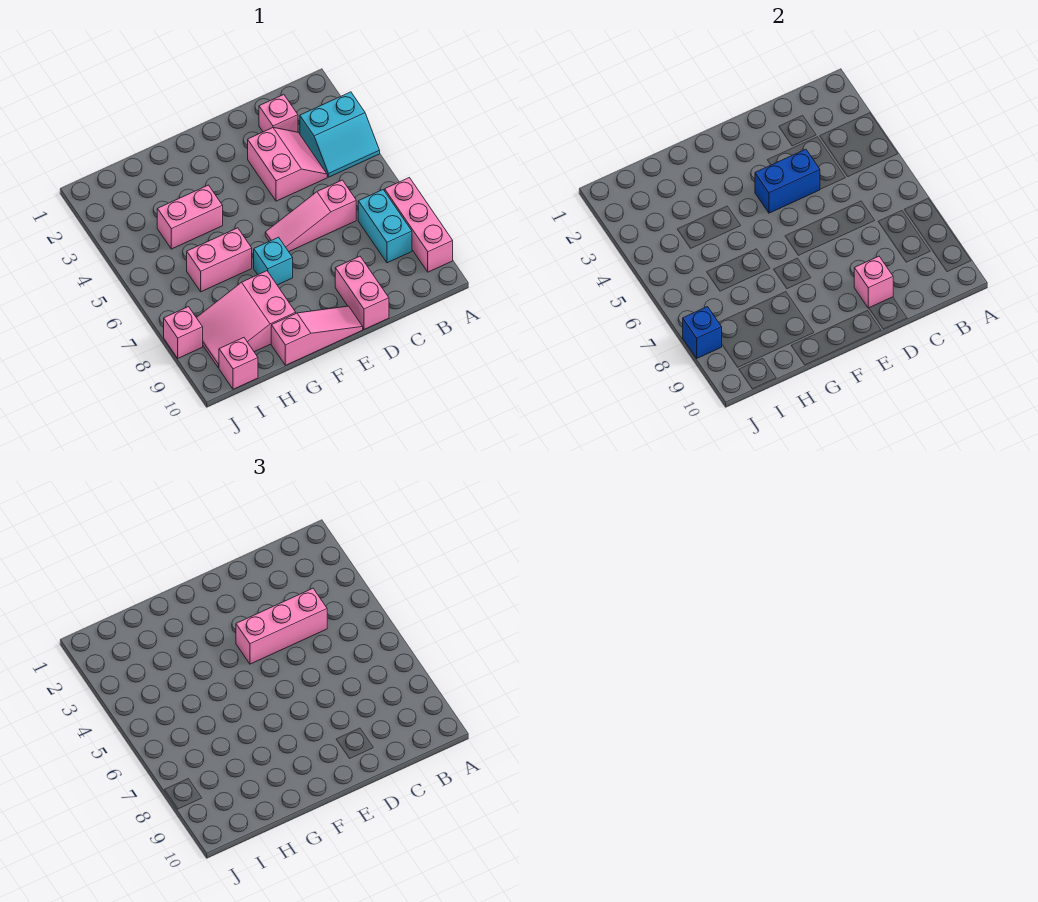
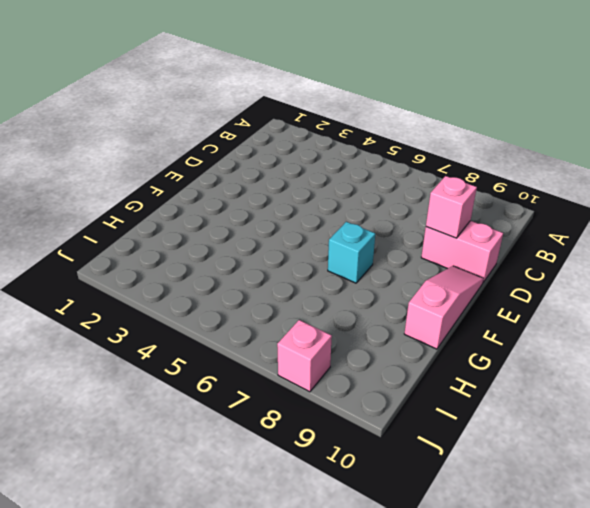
none -> cyan slope A3:B4 level 1 top 3
none -> pink brick A7:A9 level 1
none -> cyan brick B7:B8 level 1

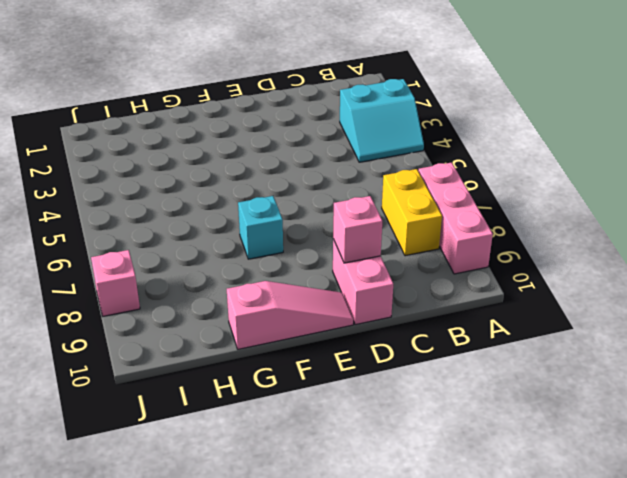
yellow brick B7:B8 level 1 -> cyan brick B7:B8 level 1
none -> pink brick C2 level 1
none -> pink slope C3:D4 level 1 top D
none -> pink slope C6:E6 level 1 top C

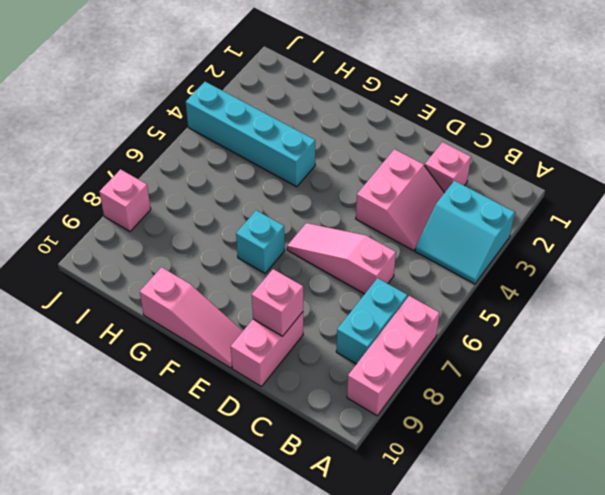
cyan brick G4:J4 level 1 -> pink brick G4:H4 level 1
none -> pink brick G6:H6 level 1
none -> pink slope G8:I9 level 1 top G
none -> pink brick I10 level 1

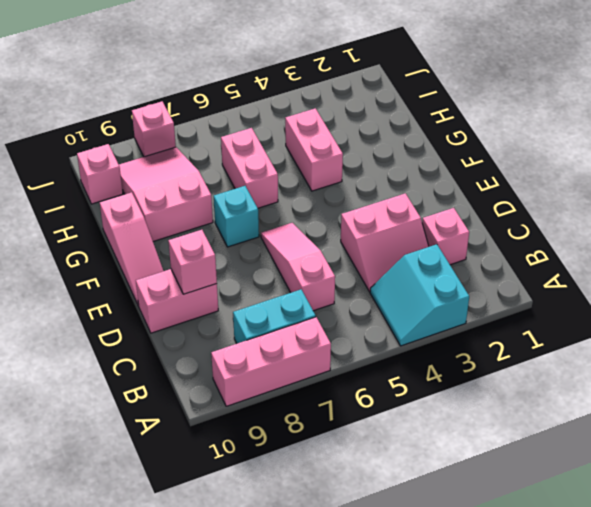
none -> blue brick D4:E4 level 2
none -> blue brick J8 level 2
none -> pink brick C4:E4 level 3

